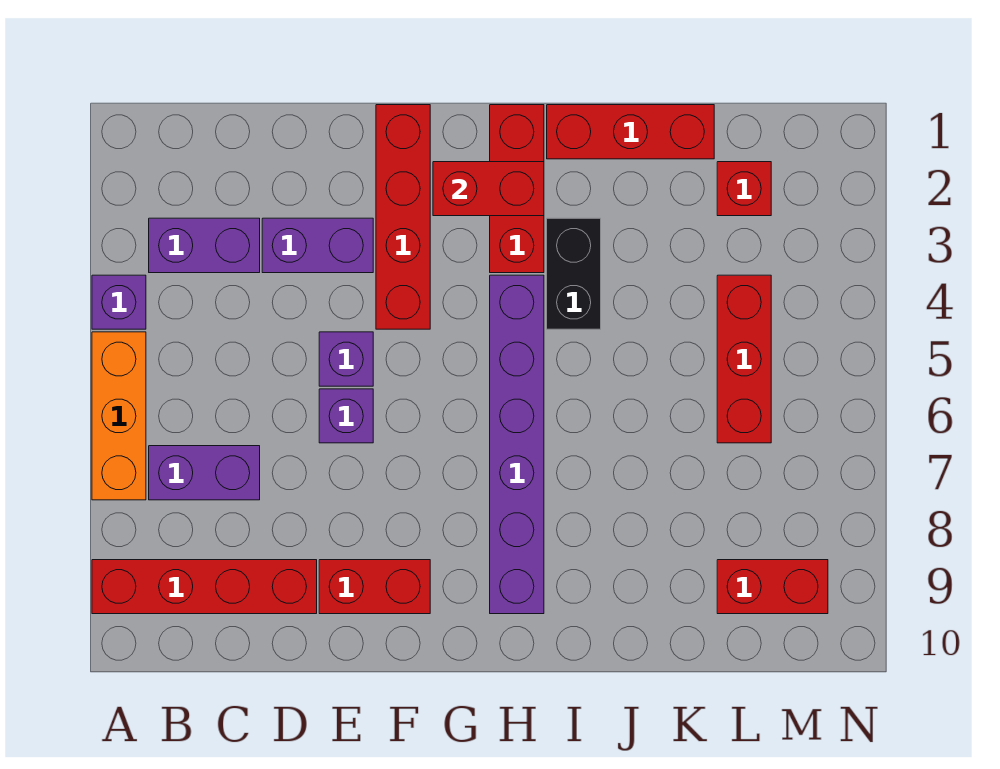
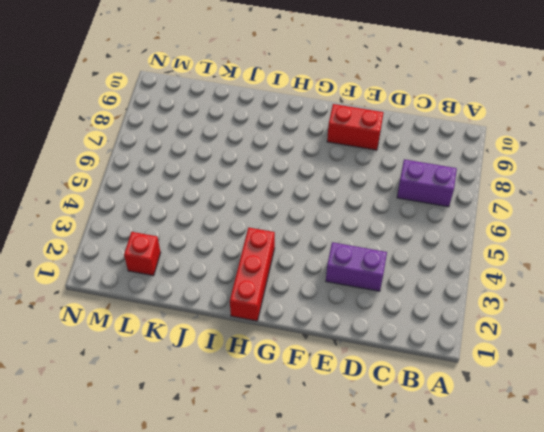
none -> purple brick A4 level 1
none -> orange brick A5:A7 level 1
none -> red brick A9:D9 level 1

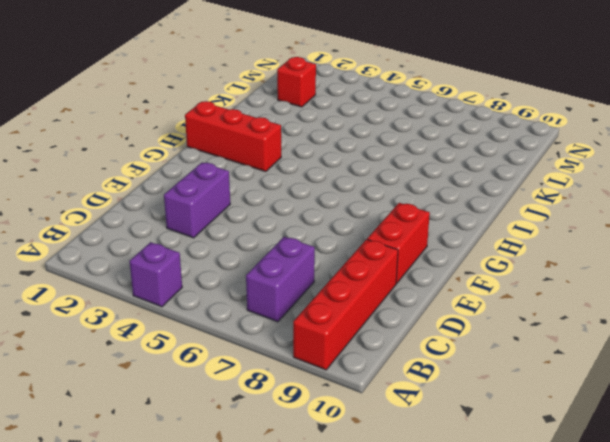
none -> orange brick A5:A7 level 1
none -> purple brick B3:C3 level 1
none -> purple brick E5 level 1

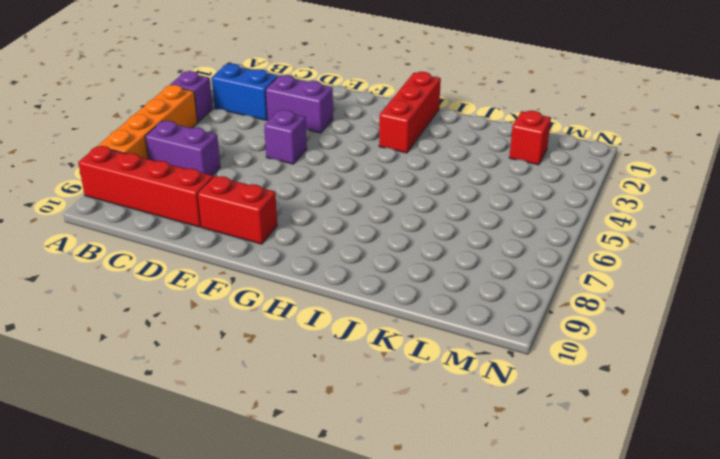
orange brick A5:A8 level 1 -> orange brick A5:A7 level 1
blue brick B3:C3 level 1 -> purple brick B3:C3 level 1
none -> purple brick E6 level 1
none -> red brick F1:F4 level 1
none -> purple brick H4:H9 level 1

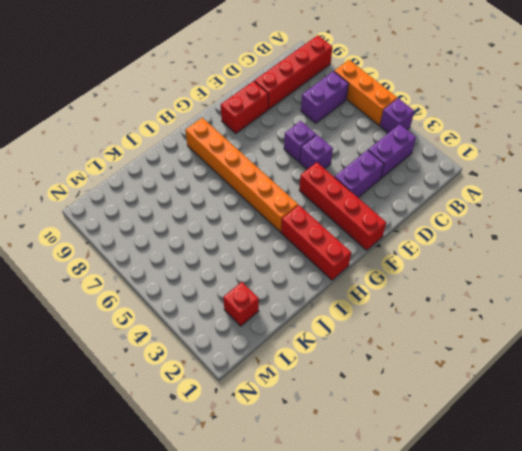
orange brick H4:H9 level 1 -> purple brick H4:H9 level 1
none -> red brick I1:K1 level 1
none -> black brick I3:I4 level 1
none -> red brick L4:L6 level 1

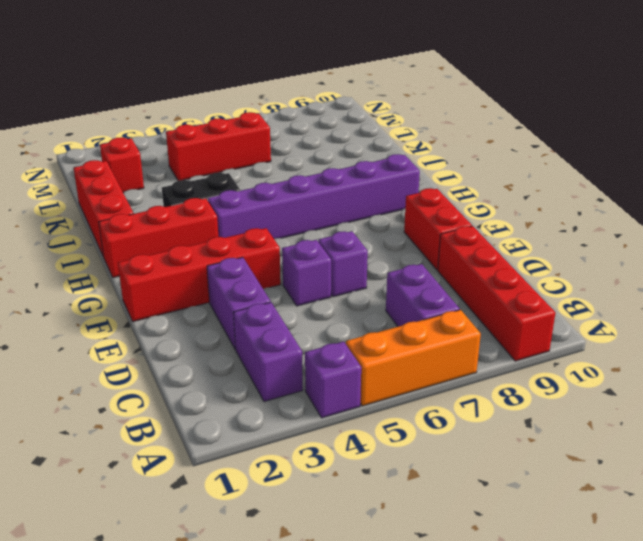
none -> red brick L9:M9 level 1
none -> red brick G2:H2 level 2

